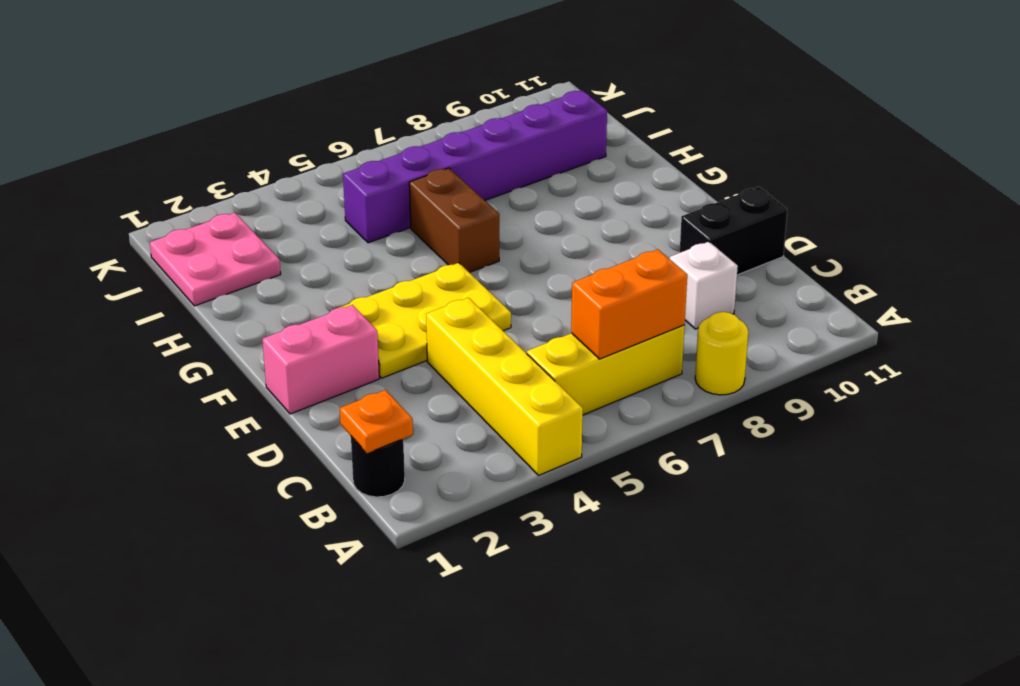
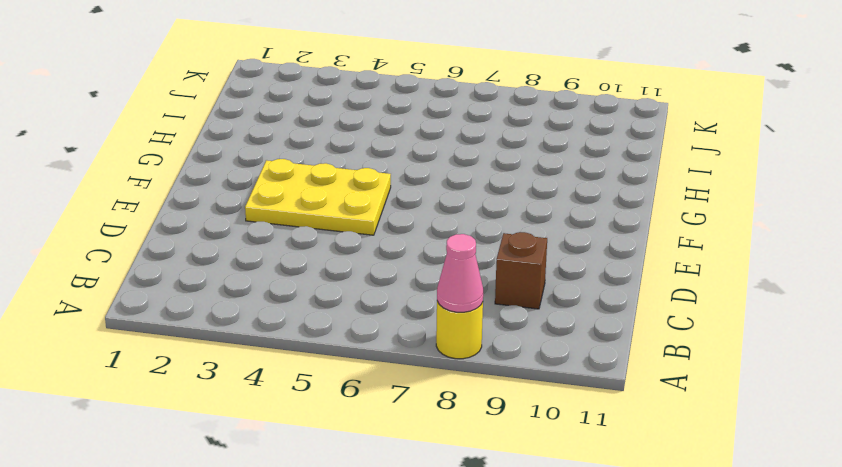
pink cone A8 level 2 -> none
brown brick C9 level 1 -> white brick C9 level 1
none -> yellow brick A4:D4 level 1
none -> black round brick B1 level 1
none -> yellow brick B5:B7 level 1

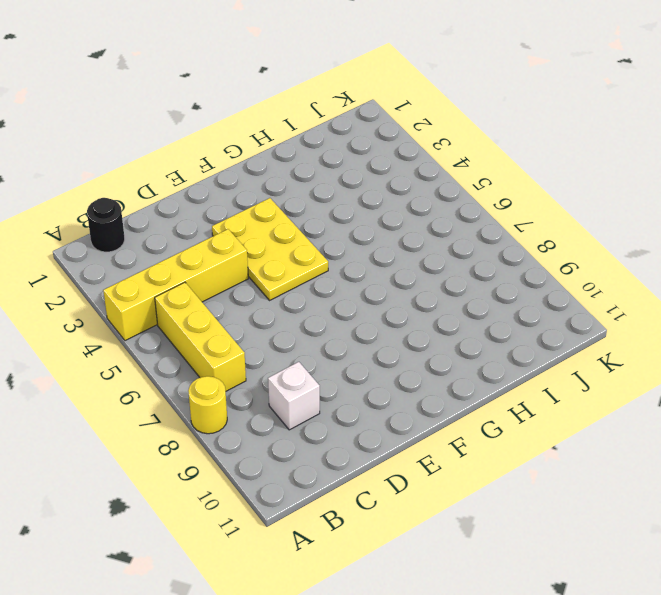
none -> black brick D10:D11 level 1
none -> pink brick E1:E2 level 1
none -> brown brick G6:H6 level 1

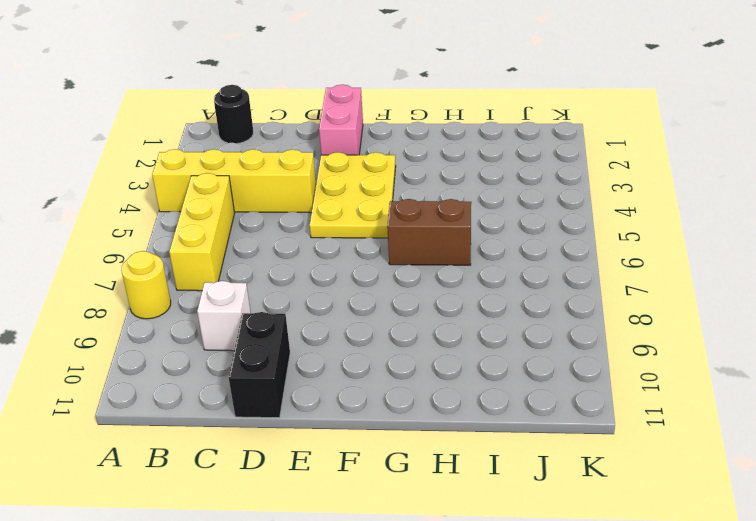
none -> pink plate I1:J2 level 1
none -> purple brick I5:I10 level 1
none -> orange plate B1 level 2

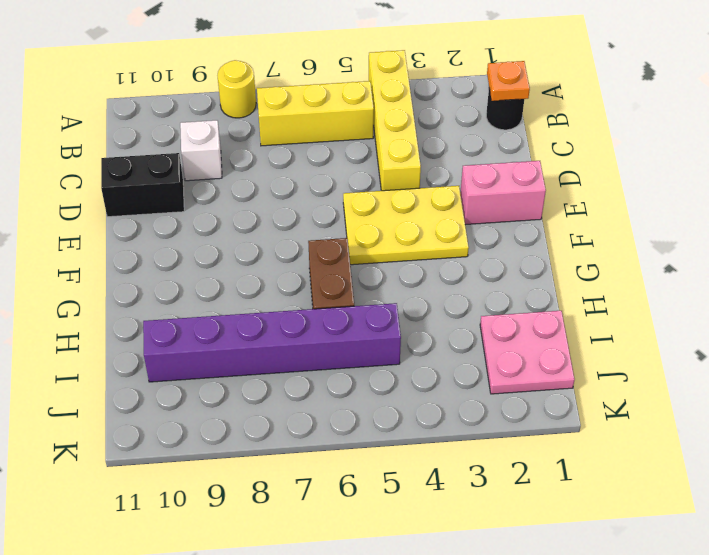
none -> orange brick B6:B7 level 2

